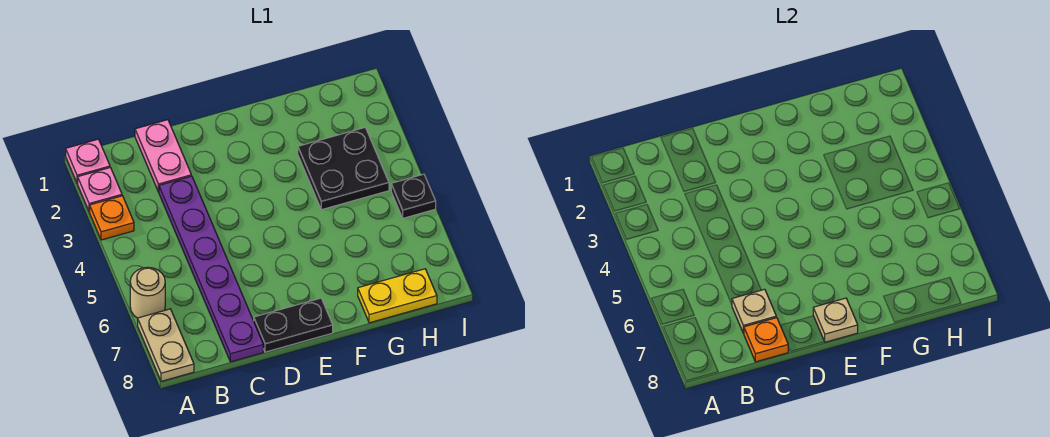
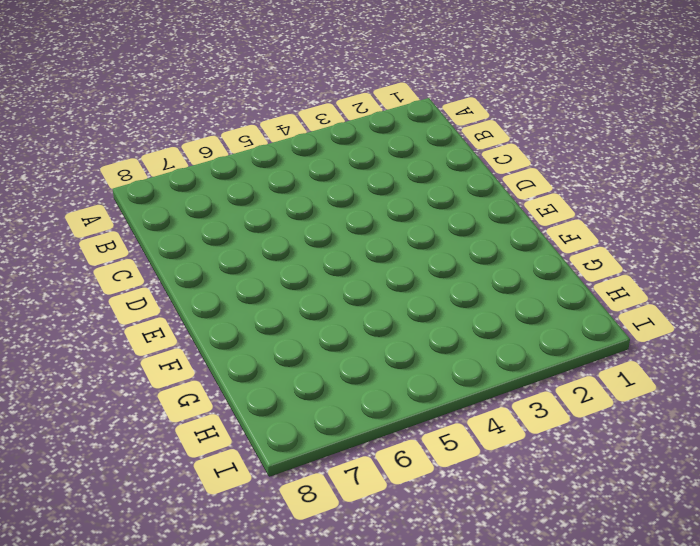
none -> pink plate A1 level 1
none -> pink plate A2 level 1
none -> orange plate A3 level 1

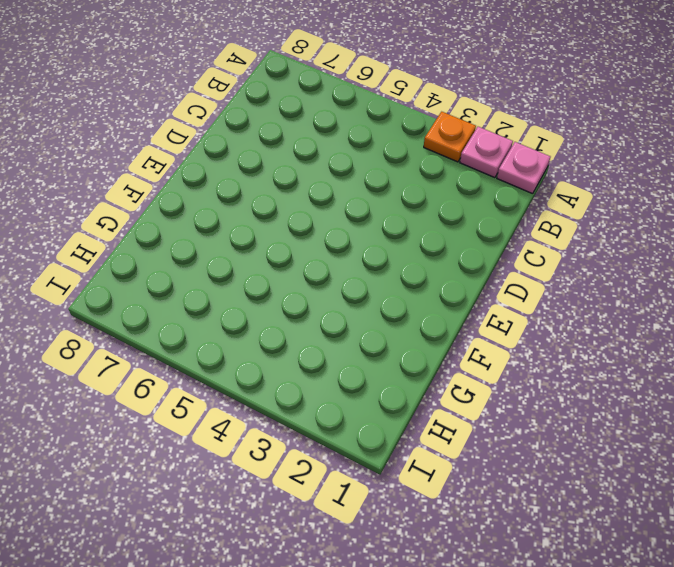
none -> tan round brick A6 level 1
none -> tan plate A7:A8 level 1
none -> pink plate C1:C2 level 1

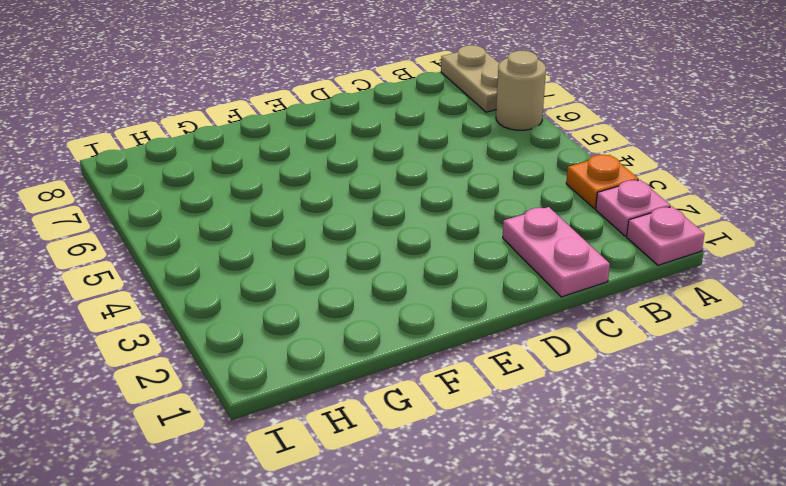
none -> purple plate C3:C8 level 1
none -> black plate D8:E8 level 1
none -> black plate G3:H4 level 1

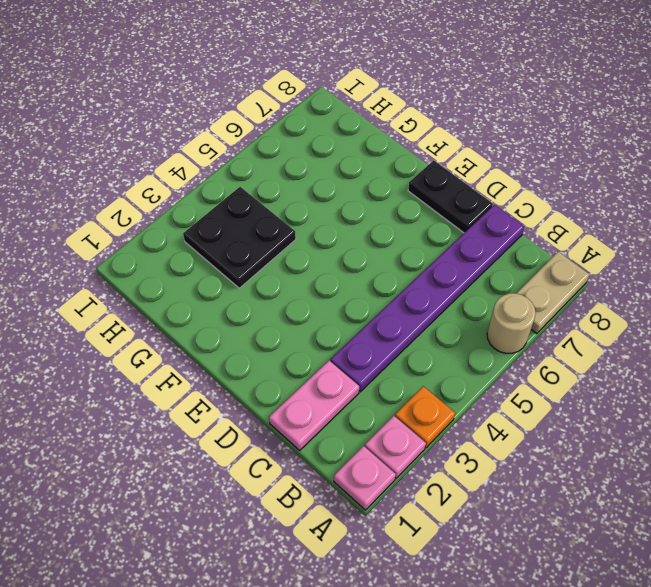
none -> yellow plate G8:H8 level 1
none -> black plate I5 level 1
none -> tan plate C7 level 2

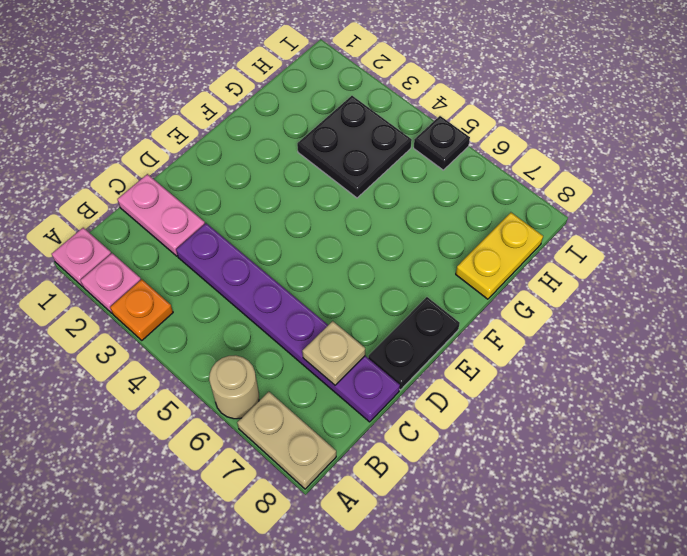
none -> orange plate C8 level 2
none -> tan plate E8 level 2

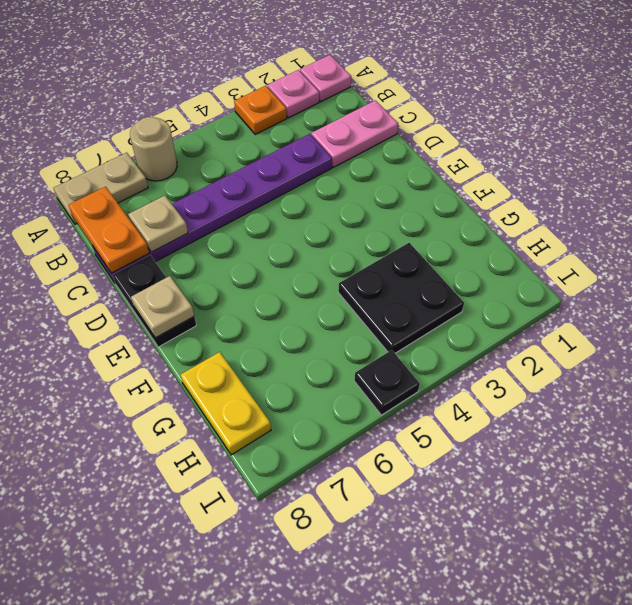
orange plate B8:C8 level 2 -> orange plate C8 level 2

